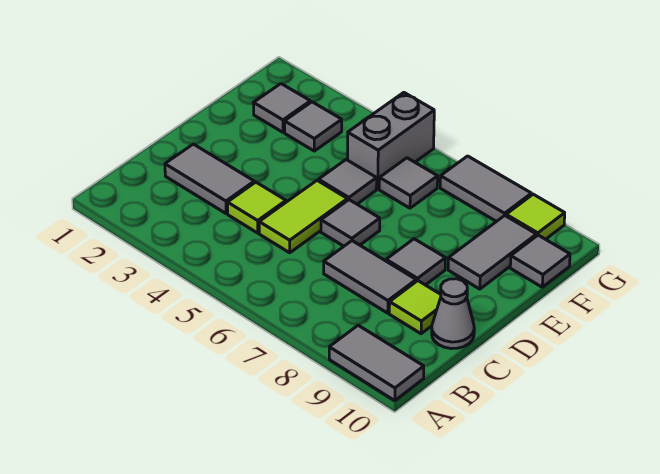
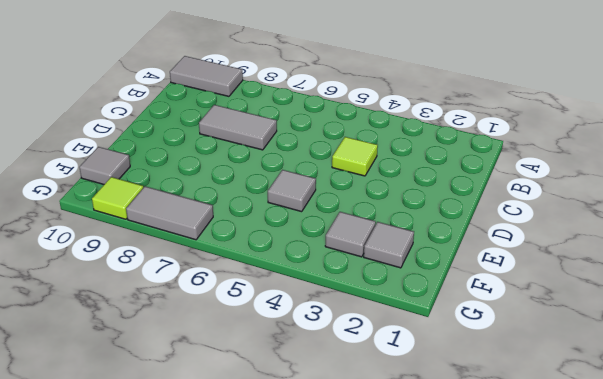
none -> grey tile C2:C3 level 1
none -> lime tile C5:D5 level 1
none -> lime tile C9 level 1

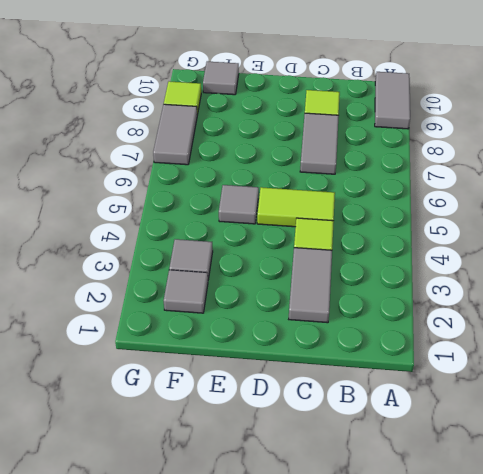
none -> grey cone C10 level 1
none -> grey tile D6 level 1
none -> grey tile D8 level 1

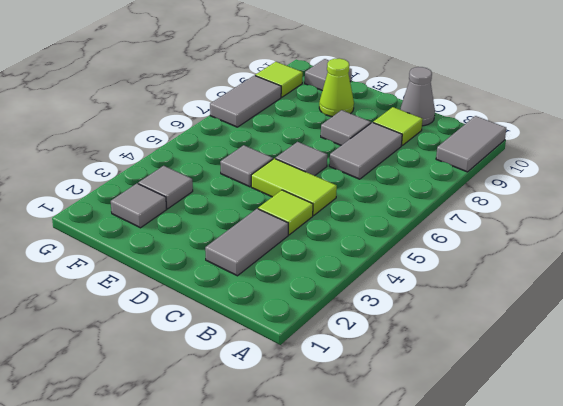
lime cone E9 level 1 -> grey tile E9:F9 level 1
none -> grey brick F5:G5 level 1
none -> grey tile F6 level 1

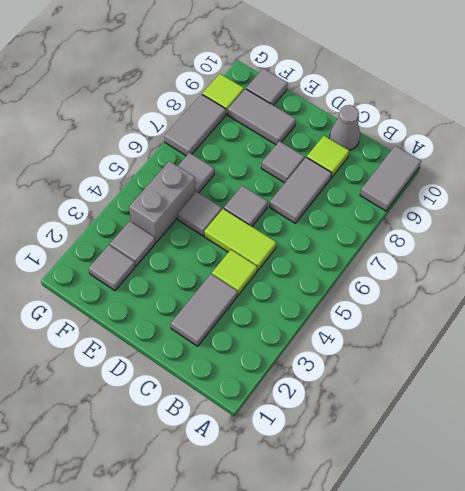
grey brick F4:F5 level 1 -> grey brick F5:G5 level 1

